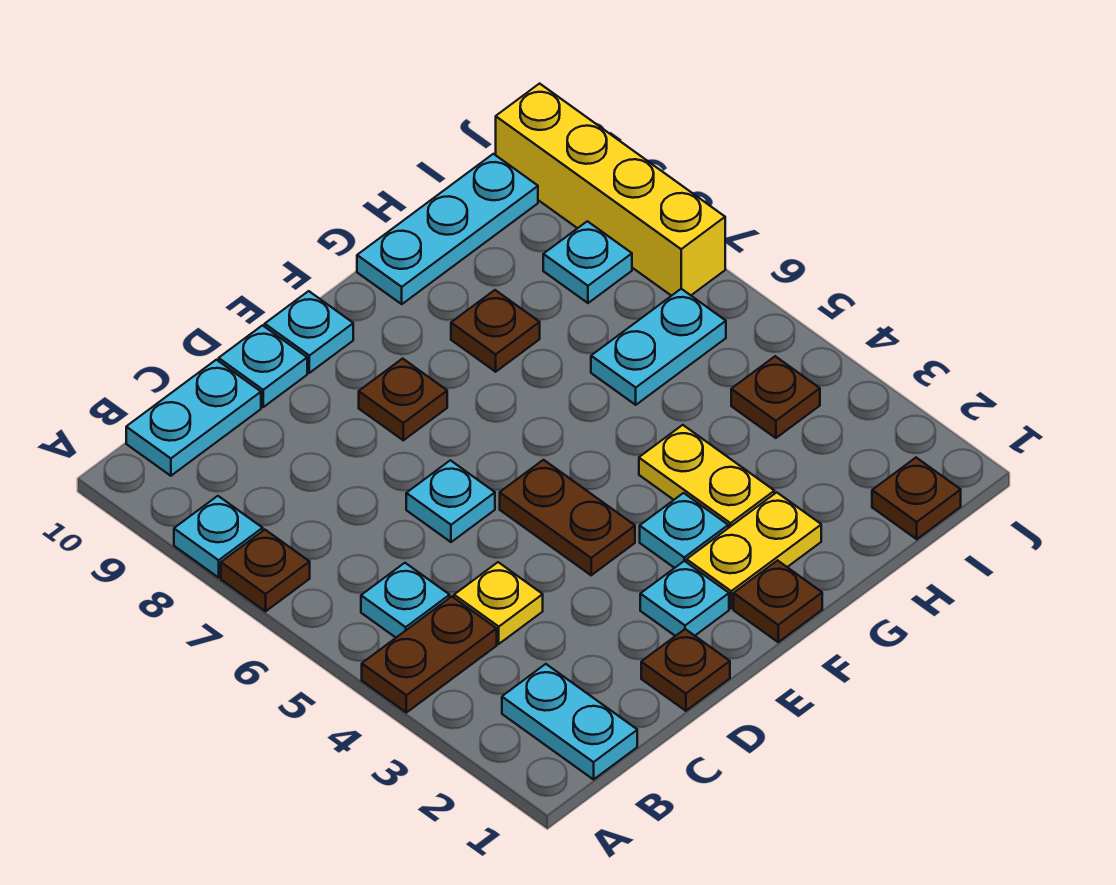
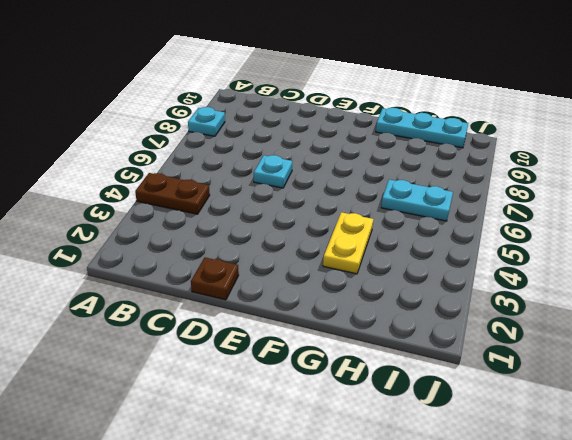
none -> brown plate A7 level 1
none -> cyan plate B1:B2 level 1
none -> cyan plate B5 level 1

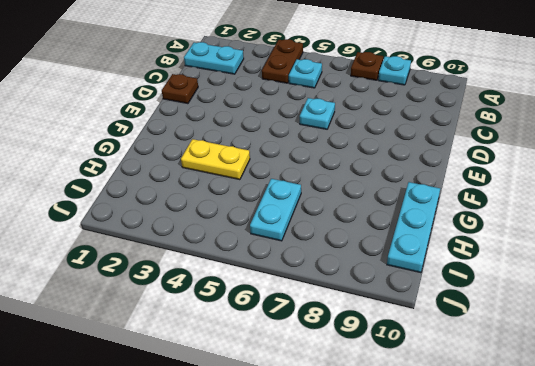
none -> cyan plate B10:C10 level 1
none -> yellow plate C4 level 1
none -> cyan plate D10 level 1

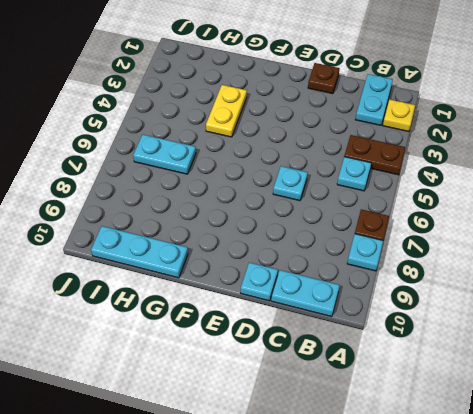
yellow plate A2 level 1 -> yellow plate C4 level 1
none -> cyan plate E2 level 1
none -> brown plate E4:E5 level 1
none -> brown plate E8 level 1

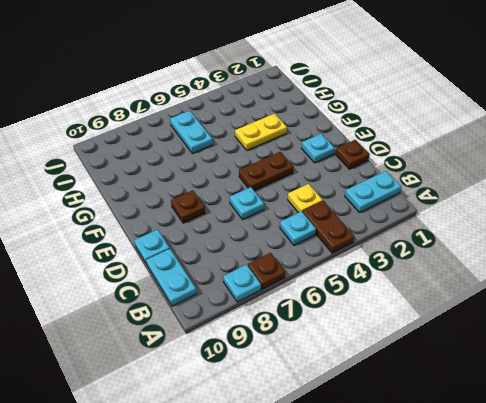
none -> cyan plate E10 level 1
none -> brown plate F1 level 1
none -> yellow plate F2:G2 level 1

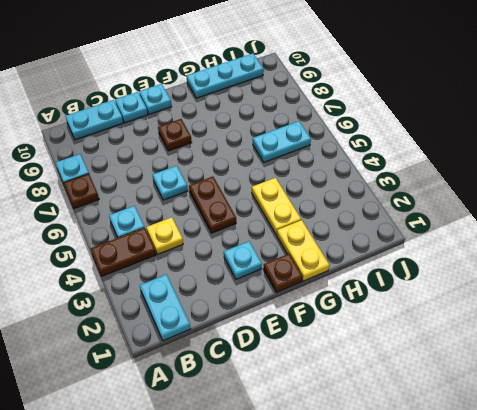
yellow plate G1:G2 level 1 -> yellow plate F2:G2 level 1
none -> brown plate D1 level 1
none -> cyan plate F3 level 1
none -> brown plate G8 level 1

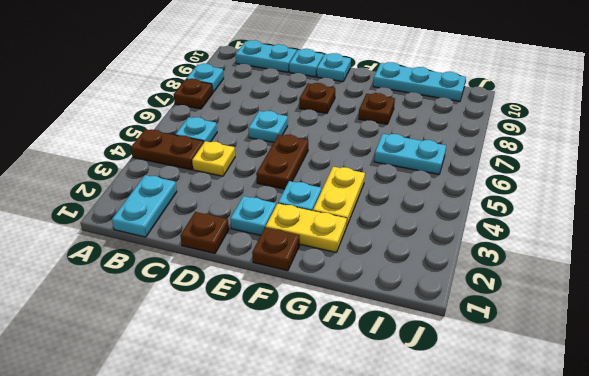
none -> brown plate I1 level 1
none -> brown plate I4 level 1
none -> cyan plate I8 level 1

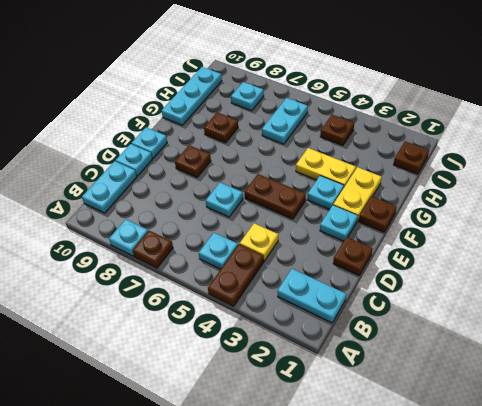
none -> yellow brick J7:J10 level 1

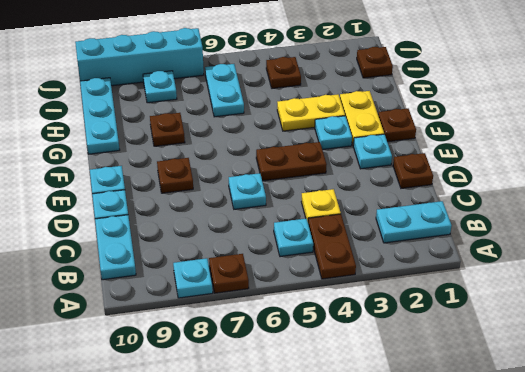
cyan brick J7:J10 level 1 -> yellow brick J7:J10 level 1

